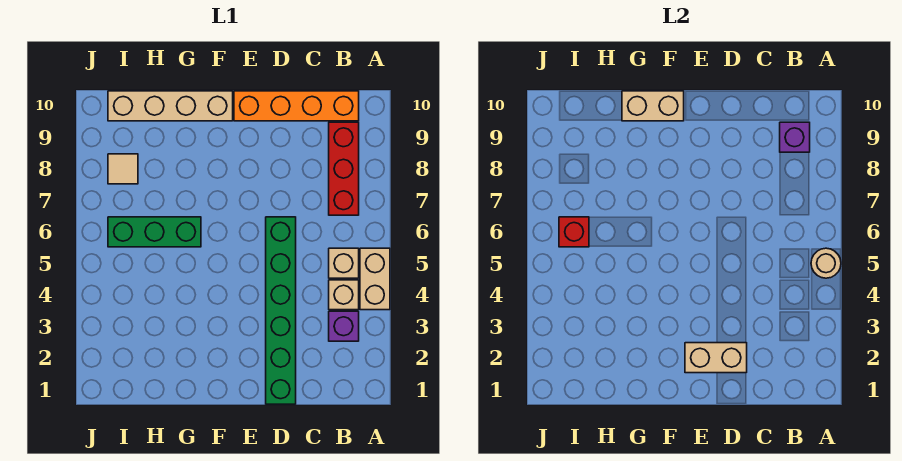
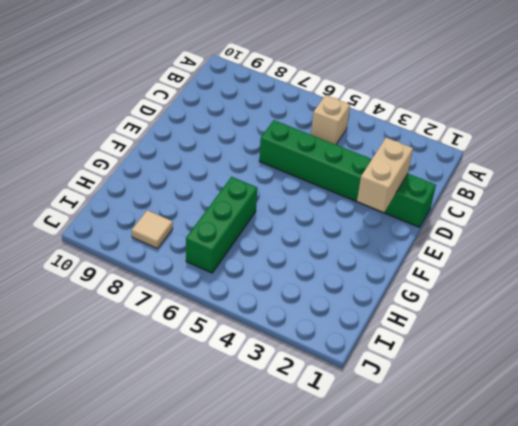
none -> tan brick A4:A5 level 1
none -> purple brick B3 level 1
none -> tan brick B4 level 1

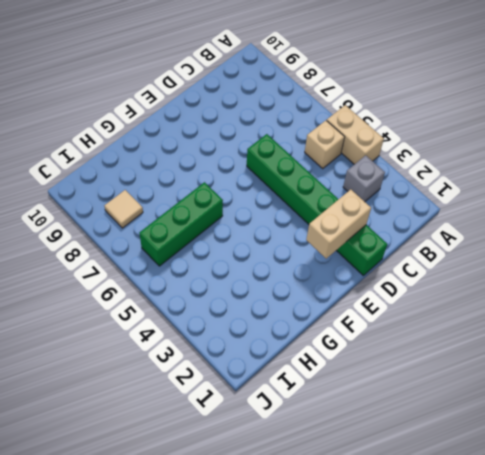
grey brick B3 level 1 -> purple brick B3 level 1
none -> tan brick B4 level 1
none -> red brick B7:B9 level 1
none -> orange brick B10:E10 level 1

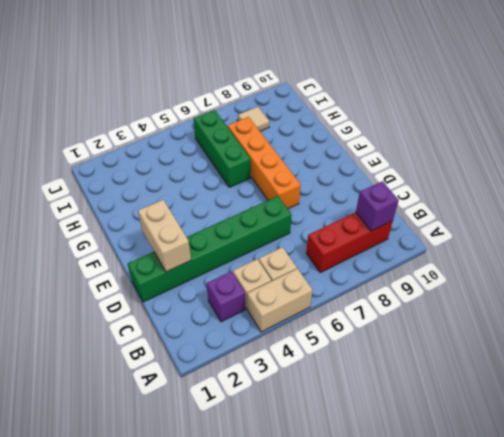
orange brick E7:H7 level 1 -> orange brick B10:E10 level 1
none -> tan brick F10:I10 level 1
none -> tan round brick A5 level 2
none -> tan brick F10:G10 level 2

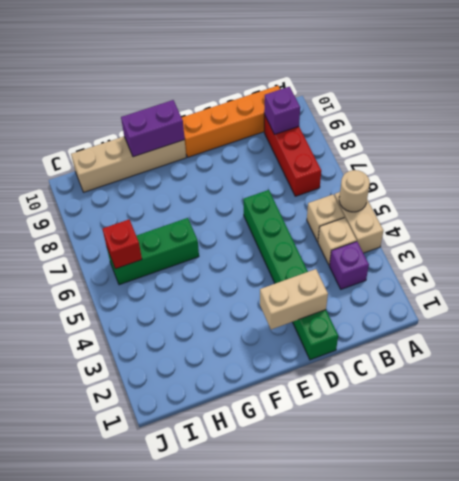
purple brick F10:G10 level 2 -> tan brick F10:G10 level 2
none -> tan tile I8 level 1

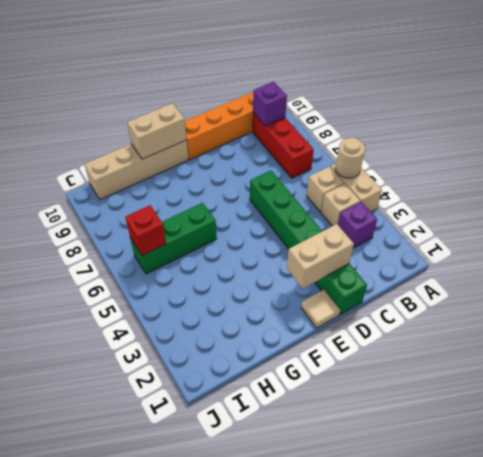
tan tile E1 level 1 -> tan tile I8 level 1

